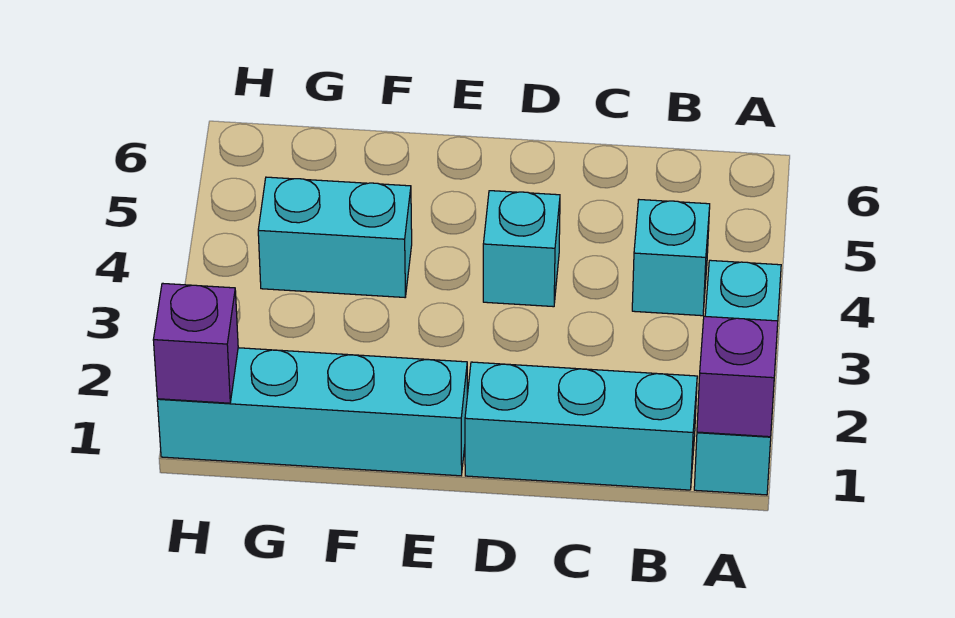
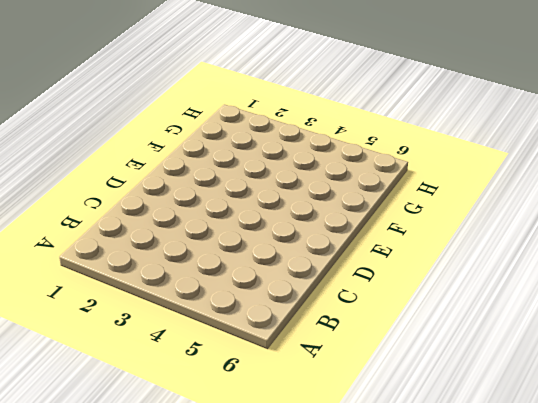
none -> cyan brick A1:A3 level 1
none -> cyan brick B1:D1 level 1

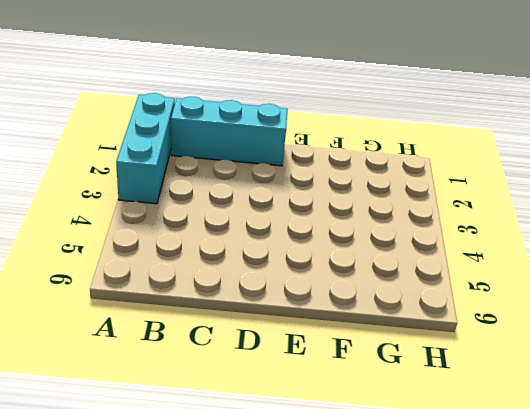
none -> cyan brick B4 level 1
none -> cyan brick D4 level 1

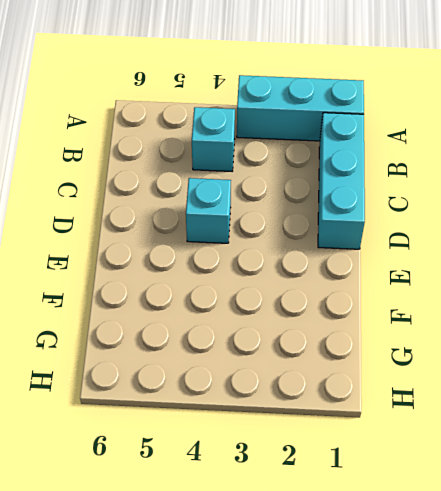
none -> cyan brick E1:H1 level 1
none -> cyan brick F4:G4 level 1

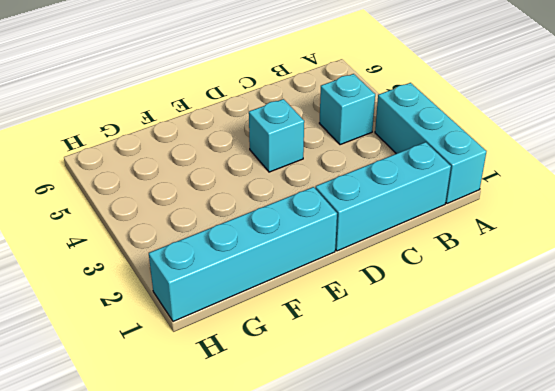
none -> cyan brick F4:G4 level 1
none -> purple brick A1 level 2

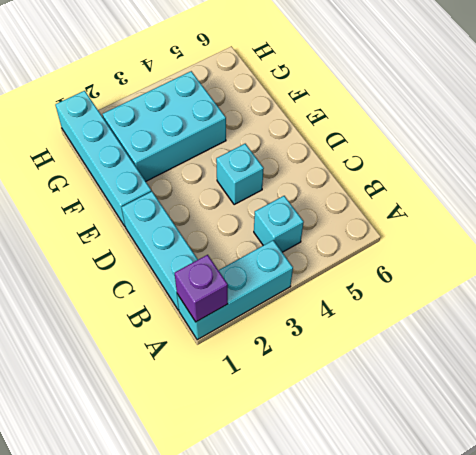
cyan brick F2:G4 level 1 -> cyan brick F4:G4 level 1
none -> purple brick H1 level 2

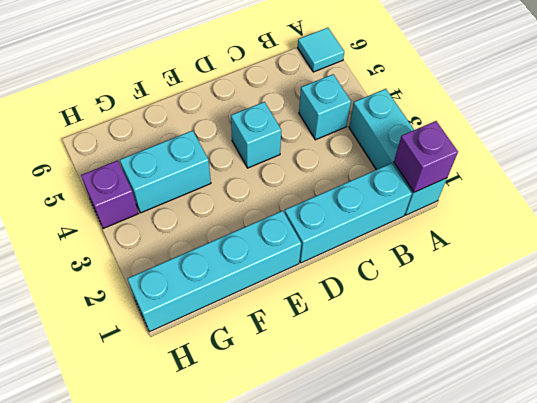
cyan tile A6 level 1 -> none
purple brick H4 level 1 -> purple brick H1 level 2

